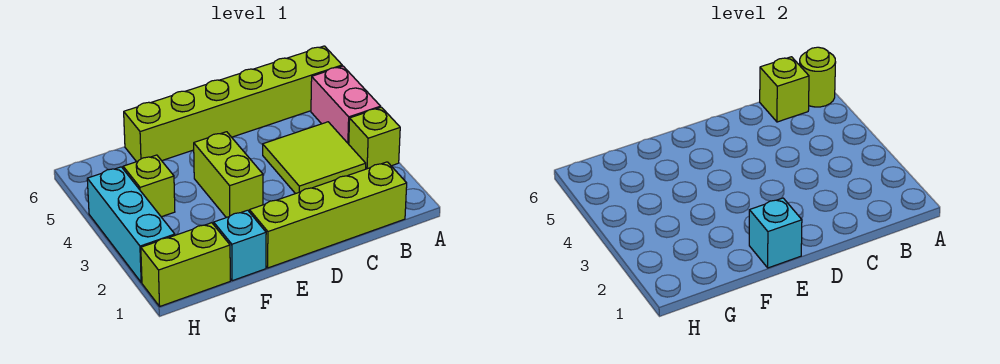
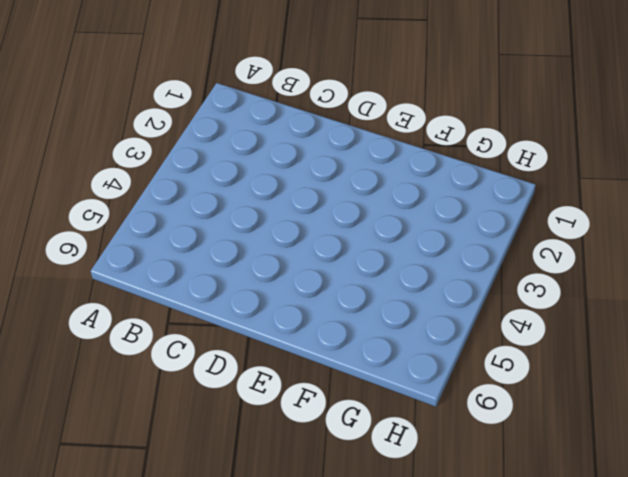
none -> lime brick A3 level 1
none -> pink brick A4:A5 level 1
none -> lime brick A6:F6 level 1

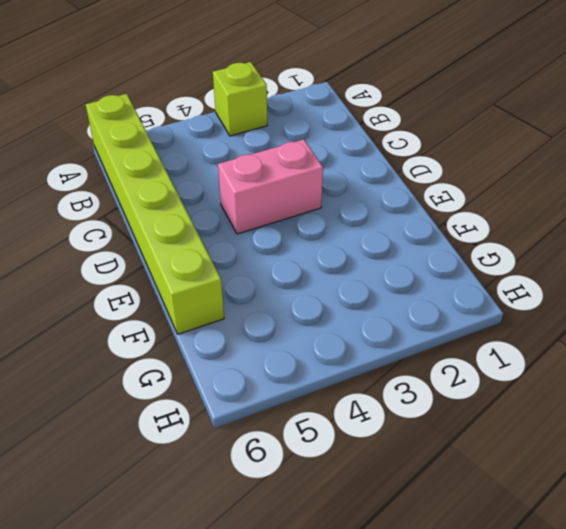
pink brick D3:D4 level 1 -> pink brick A4:A5 level 1
none -> lime brick B1:E1 level 1
none -> lime tile B3:C4 level 1
none -> lime brick E3:E4 level 1

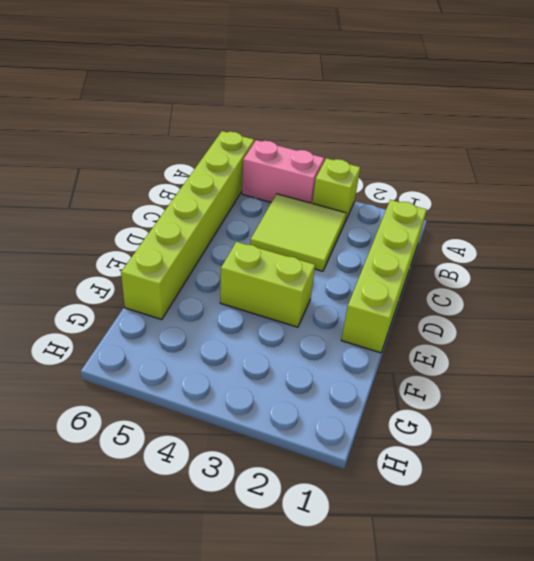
none -> cyan brick F1 level 1
none -> lime brick G1:H1 level 1
none -> lime brick G4 level 1

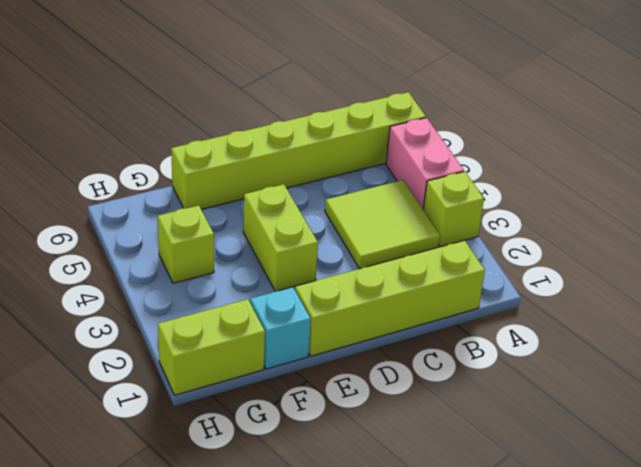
none -> cyan brick H2:H4 level 1
none -> lime round brick A6 level 2
none -> lime brick B6 level 2

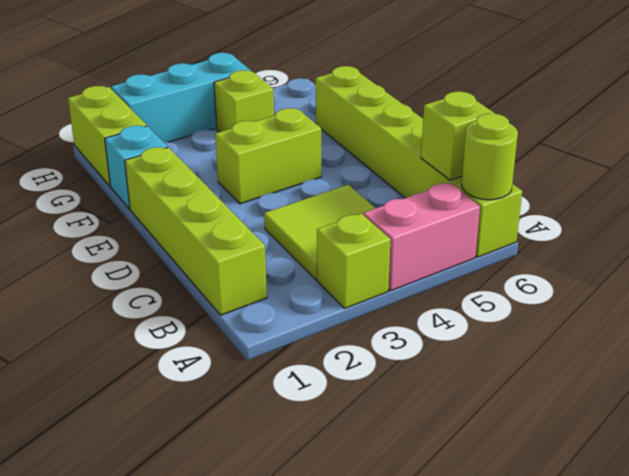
none -> cyan brick E1 level 2

